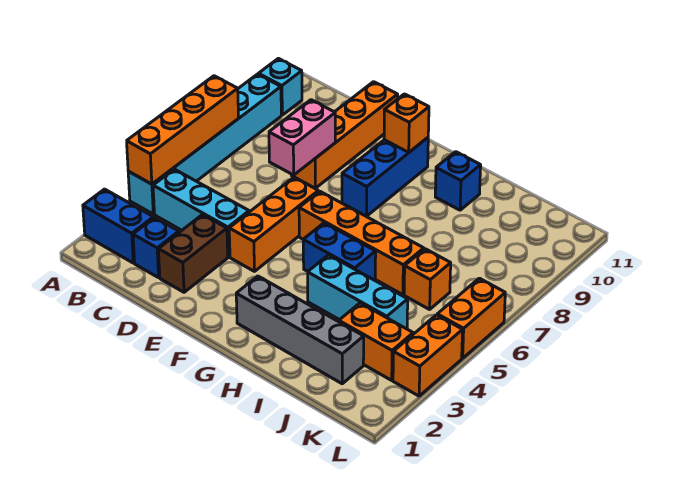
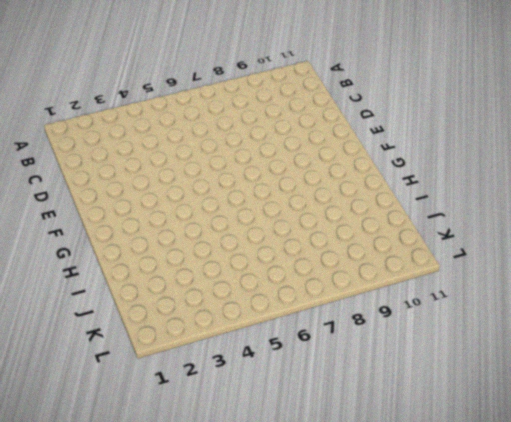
none -> blue brick A2:B2 level 1
none -> cyan brick A4:A9 level 1
none -> cyan brick A10 level 1

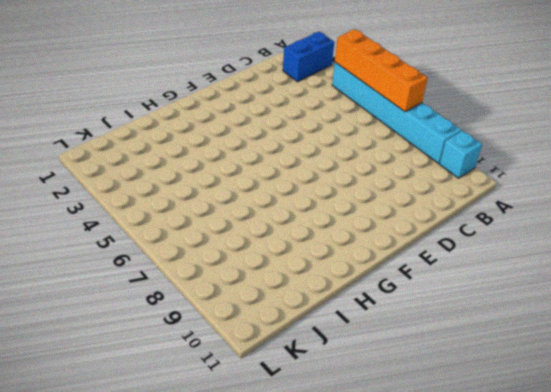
none -> cyan brick B4:D4 level 1
none -> blue brick C2 level 1
none -> brown brick D2:D3 level 1

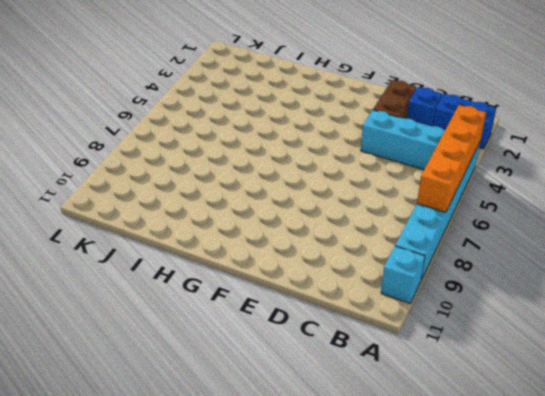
none -> orange brick D8:D11 level 1
none -> orange brick E4:E6 level 1
none -> orange brick F6:I6 level 1

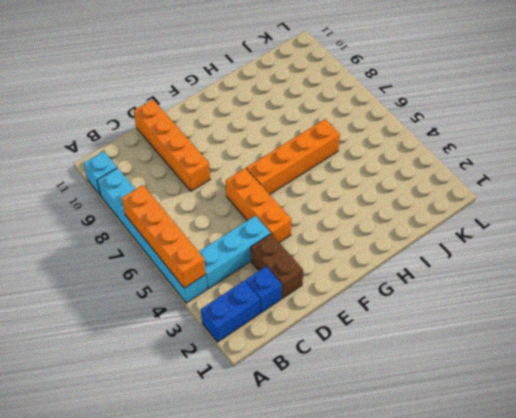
none -> blue brick F8:F10 level 1
none -> grey brick G2:J2 level 1
none -> blue brick G5:H5 level 1

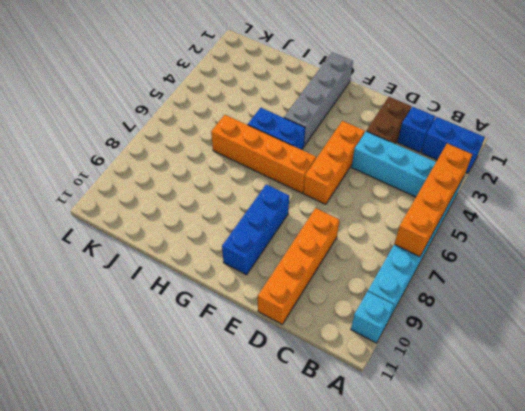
grey brick G1:G4 level 1 -> grey brick G2:J2 level 1
none -> cyan brick H4:J4 level 1
none -> blue brick H10 level 1
none -> orange brick J3:K3 level 1

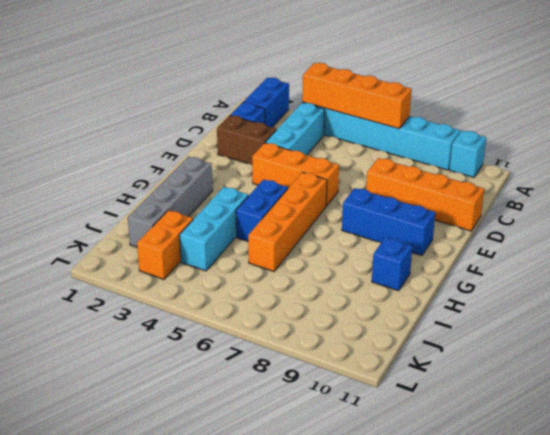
none -> orange brick J6 level 1
none -> orange brick L3:L4 level 1
none -> orange brick L5:L6 level 1

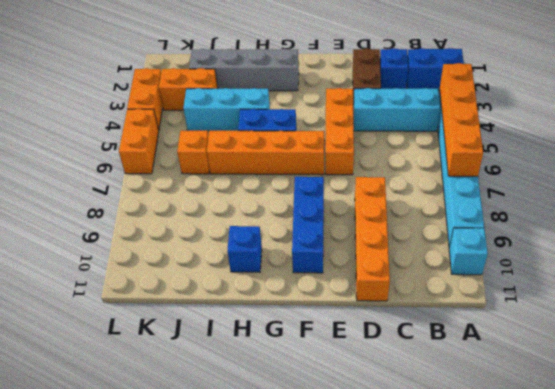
none -> pink brick D7:D8 level 2
none -> orange brick F10 level 2

